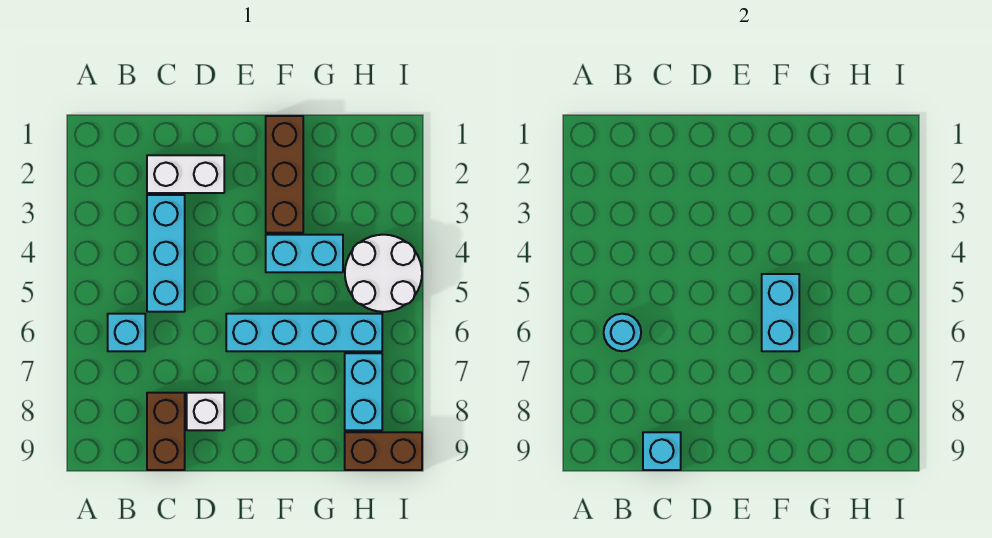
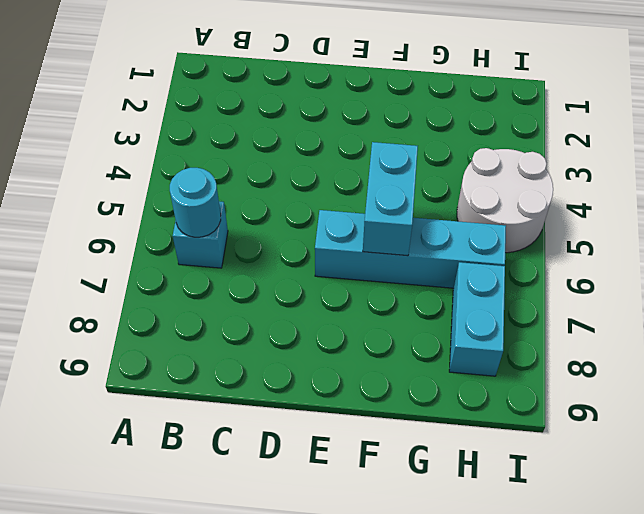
none -> white brick C2:D2 level 1
none -> cyan brick C3:C5 level 1
none -> brown brick C8:C9 level 1

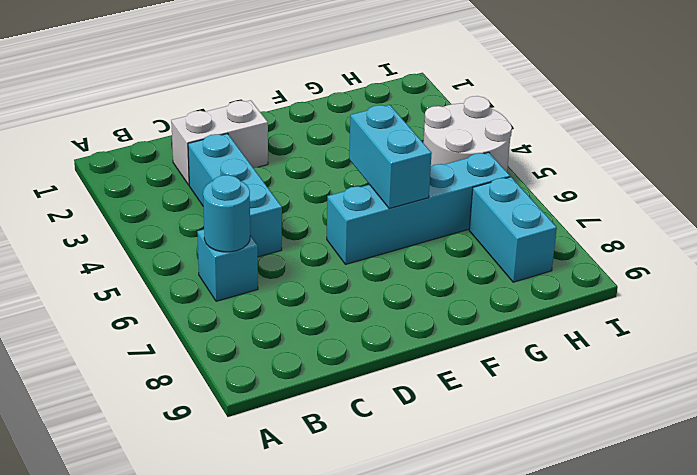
none -> brown brick C8:C9 level 1
none -> white brick D8 level 1
none -> brown brick F1:F3 level 1

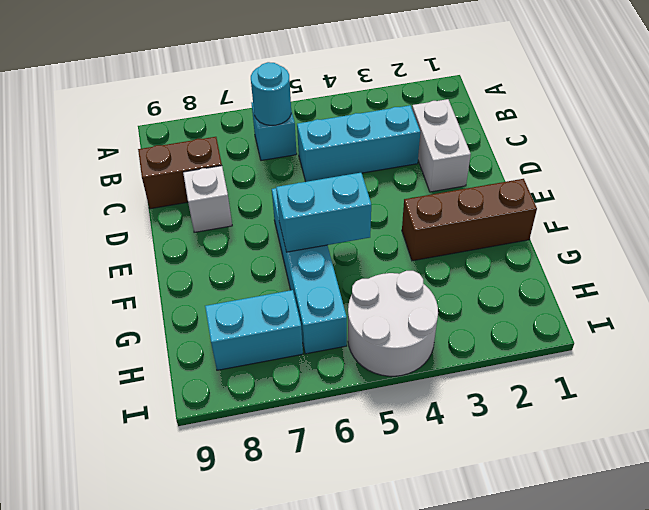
none -> cyan brick F4:G4 level 1
none -> brown brick H9:I9 level 1
none -> cyan brick C9 level 2

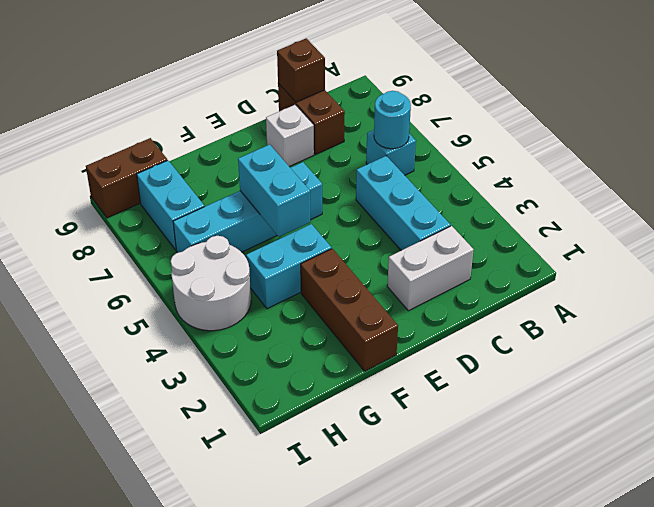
brown brick C9 level 2 -> cyan brick C9 level 2

